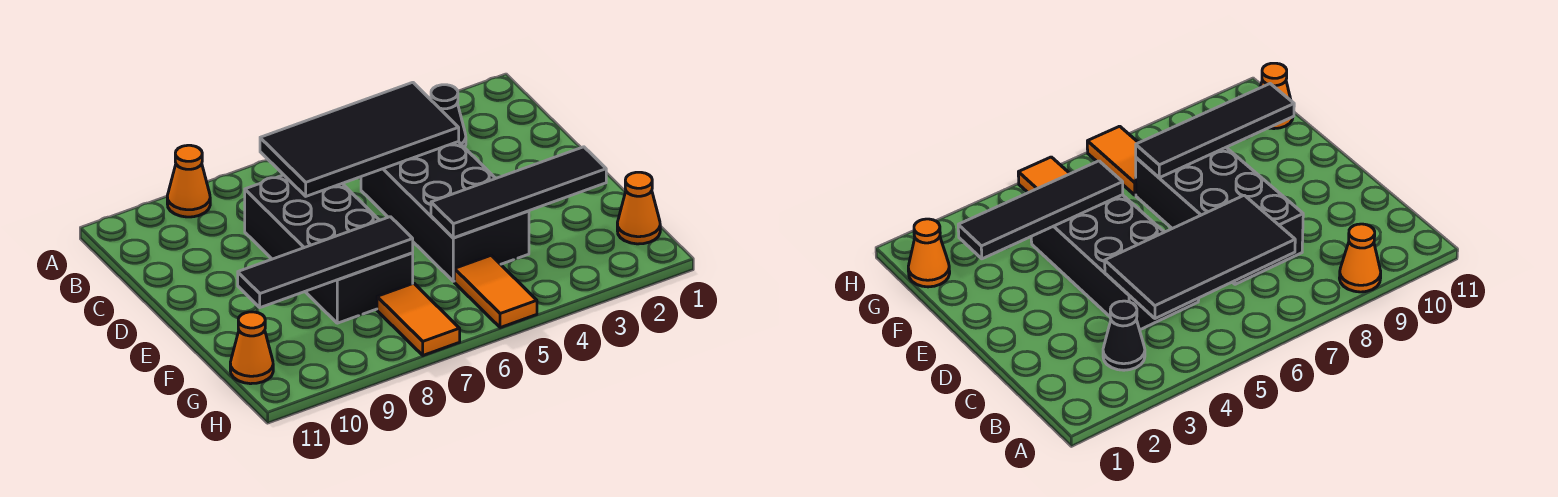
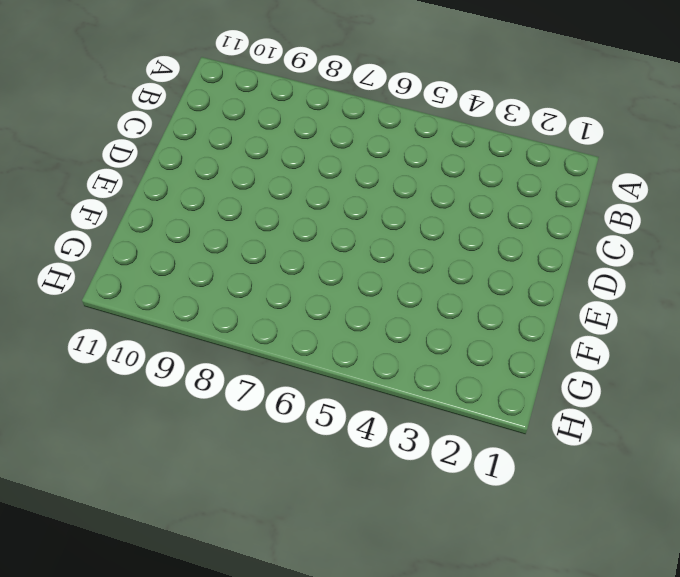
none -> orange cone A9 level 1
none -> black cone B3 level 1

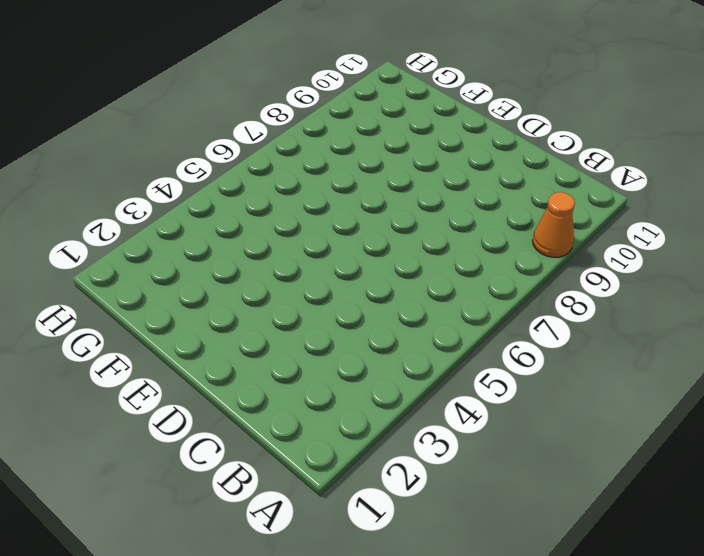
none -> black cone B3 level 1
none -> black brick C4:F5 level 1

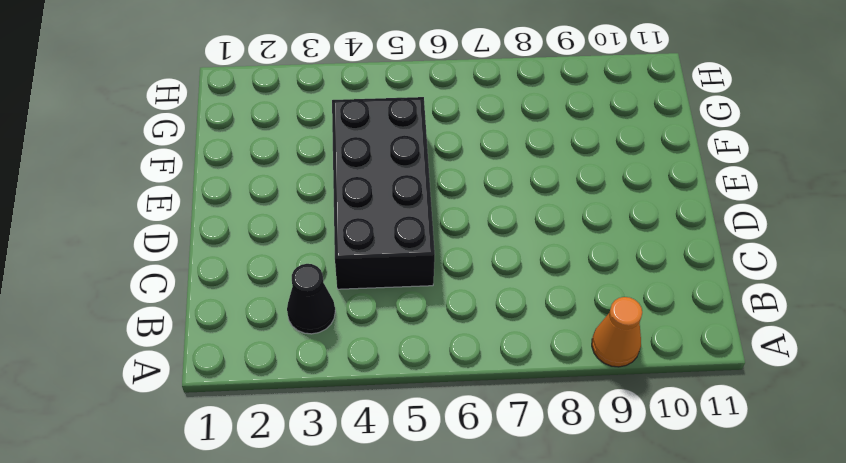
none -> black brick C7:F8 level 1
none -> orange cone G1 level 1

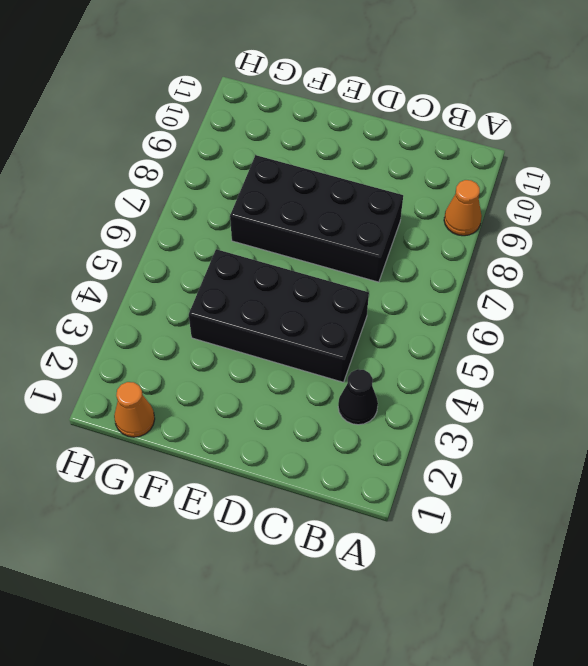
none -> orange tile G5:H5 level 1
none -> orange tile G7:H7 level 1

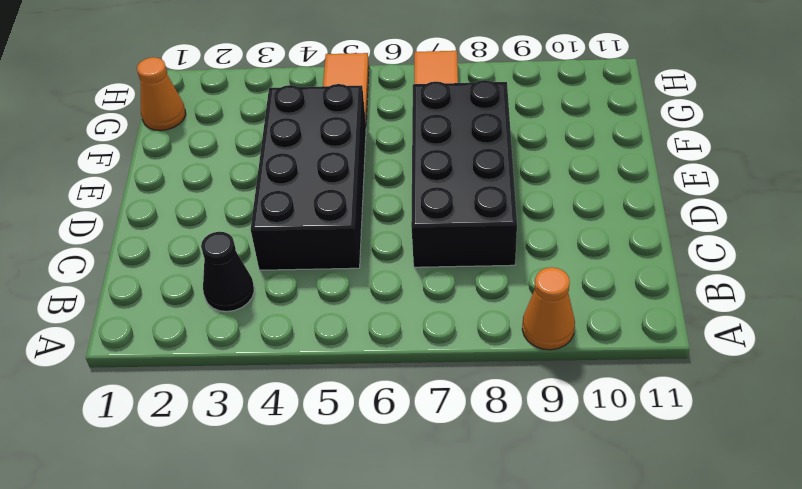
none -> orange cone G11 level 1
none -> black tile B4:C7 level 2

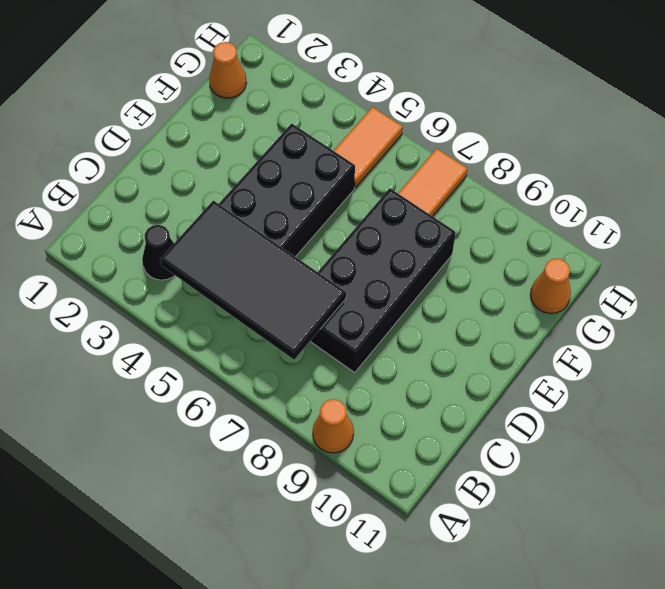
none -> black tile F2:F5 level 2
none -> black tile F7:F10 level 2

